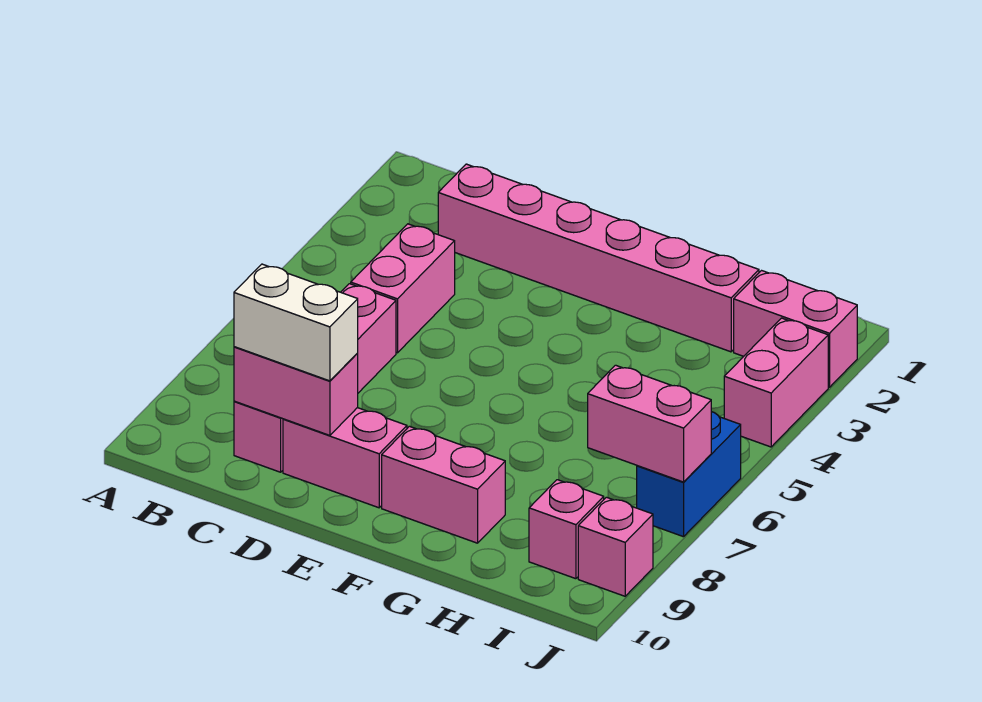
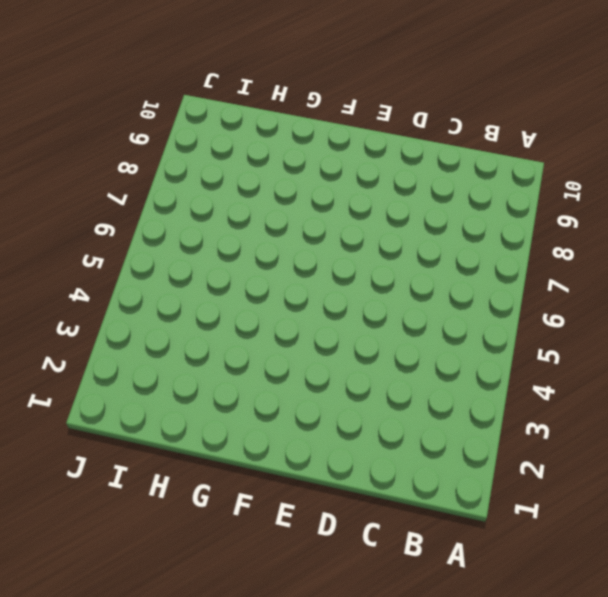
none -> pink brick C2:H2 level 1
none -> pink brick C4:C5 level 1
none -> pink brick C6:C9 level 1

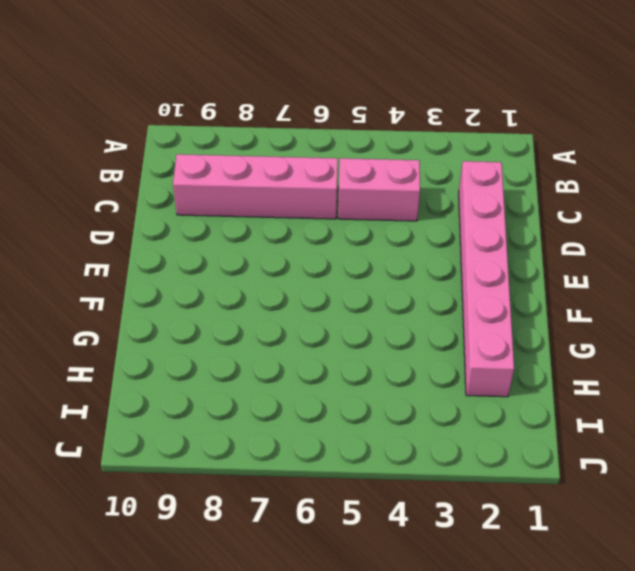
none -> pink brick D9:E9 level 1
none -> pink brick F9:G9 level 1
none -> pink brick I2:J2 level 1

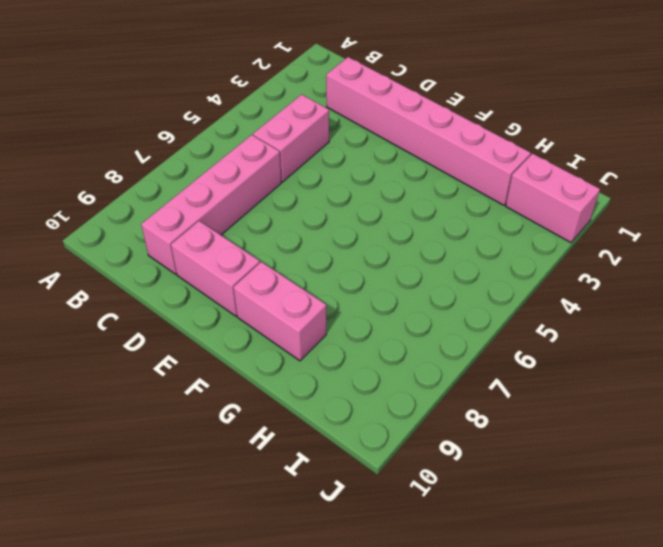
none -> pink brick I9 level 1
none -> pink brick J3:J4 level 1
none -> blue brick J6:J7 level 1

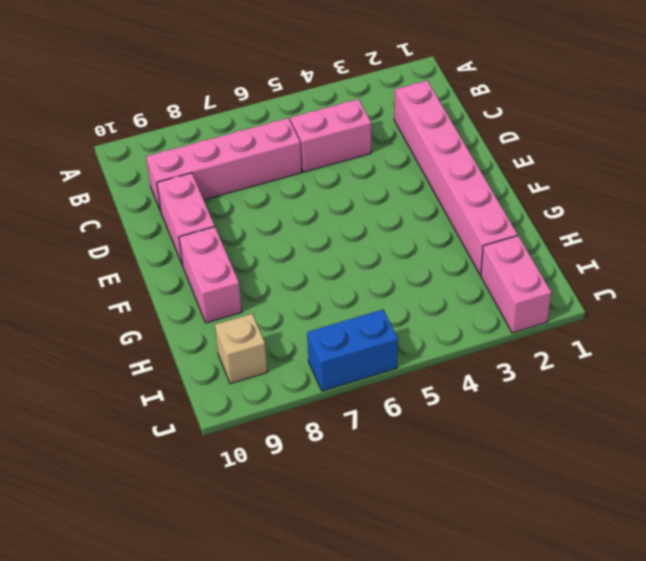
tan brick I9 level 1 -> pink brick I9 level 1
none -> pink brick J3:J4 level 1
none -> pink brick J9 level 1
none -> pink brick C9:D9 level 2

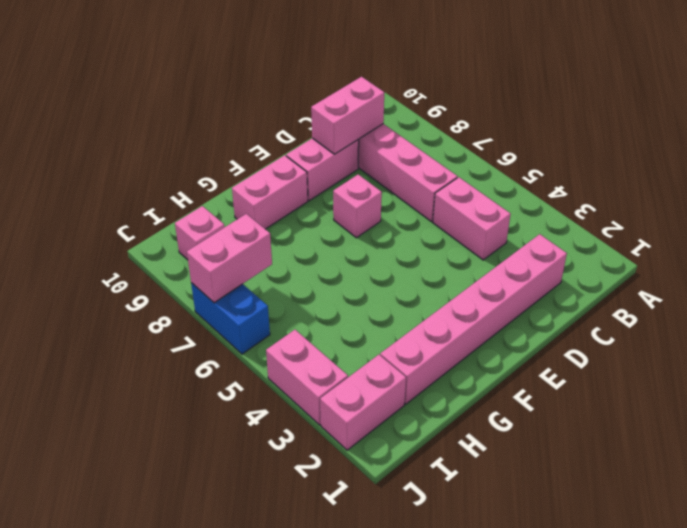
pink brick E7 level 1 -> pink brick J9 level 1
none -> white brick C9:D9 level 3

